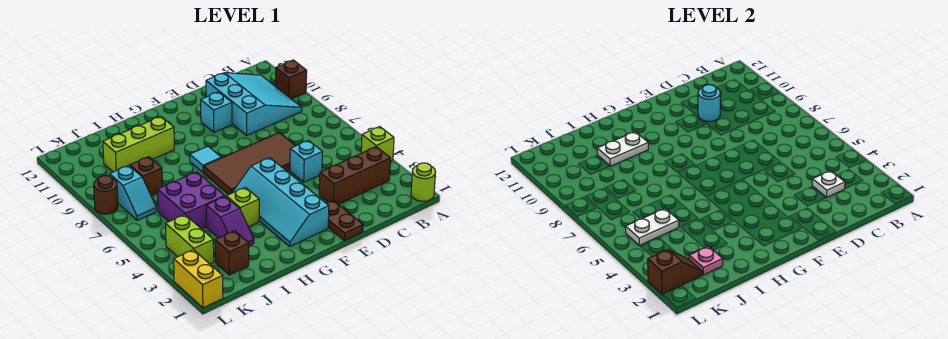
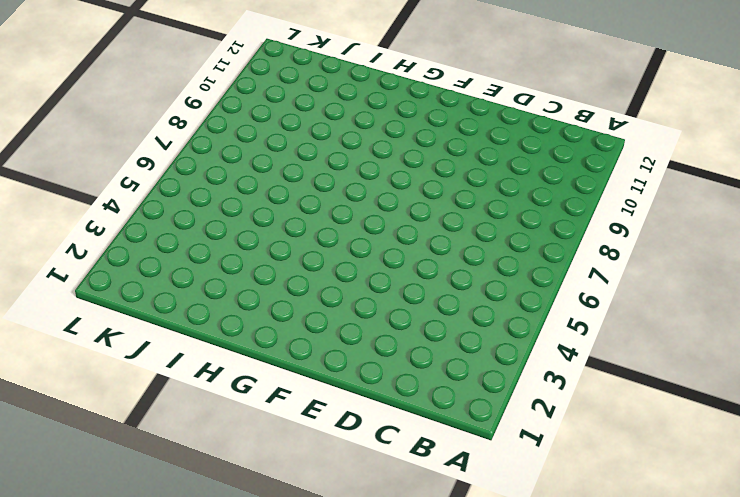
none -> lime round brick A1 level 1
none -> lime brick A4 level 1
none -> brown brick A10 level 1

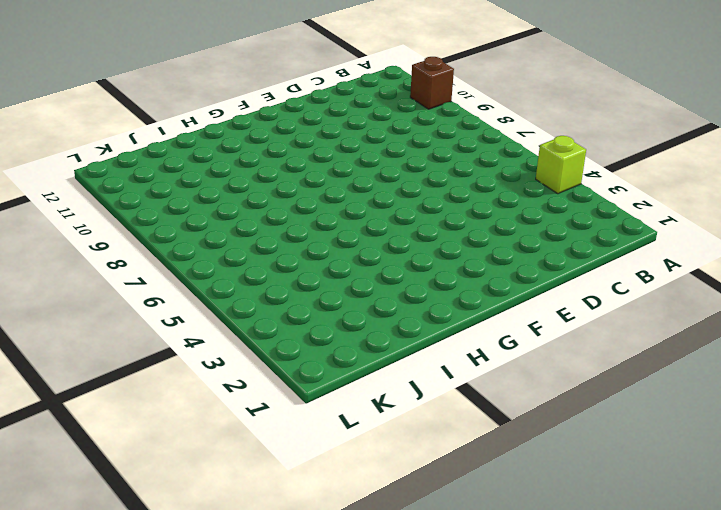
none -> lime round brick A1 level 1
none -> brown brick B3:D3 level 1
none -> cyan slope B9:D11 level 1 top D

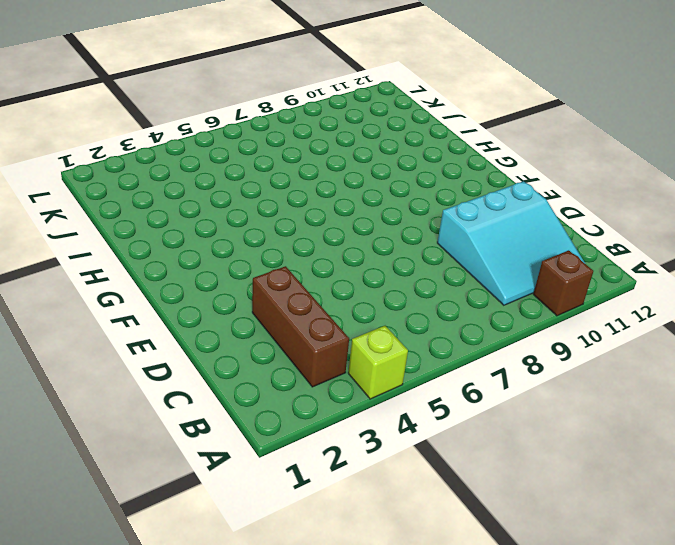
none -> lime round brick A1 level 1
none -> cyan brick D5 level 1
none -> brown tile D6:G7 level 1

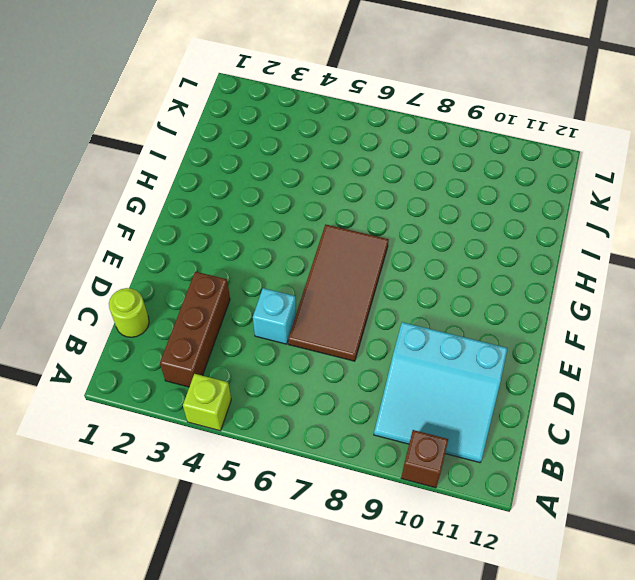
lime round brick C1 level 1 -> lime round brick A1 level 1
none -> brown plate E1:E2 level 1
none -> cyan brick E10 level 1
none -> cyan slope F2:G5 level 1 top F

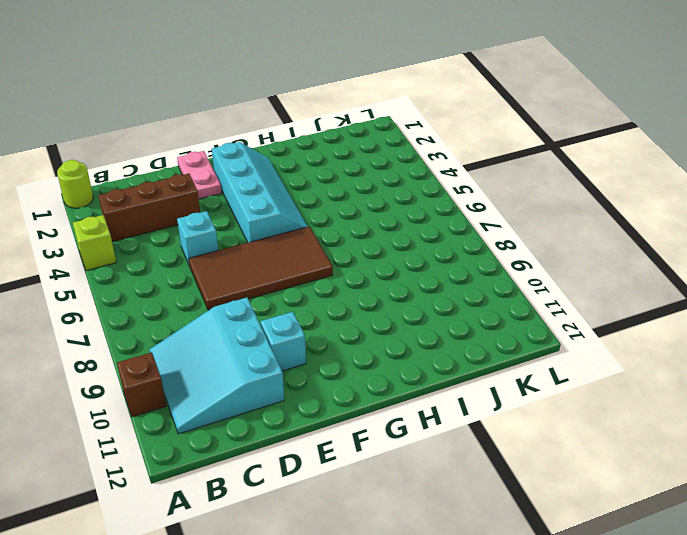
pink plate E1:E2 level 1 -> brown plate E1:E2 level 1
none -> cyan tile G8 level 1
none -> lime brick H4 level 1
none -> lime brick H10:J10 level 1

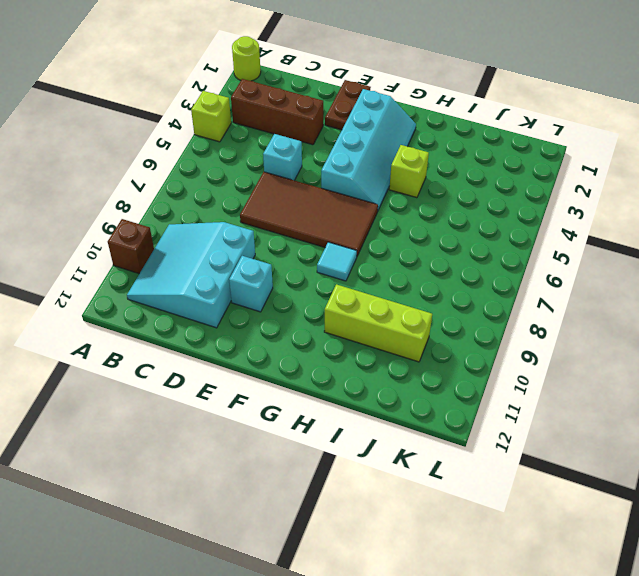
none -> purple slope I3:I4 level 1 top 4
none -> purple brick I5:J6 level 1
none -> brown brick J2 level 1

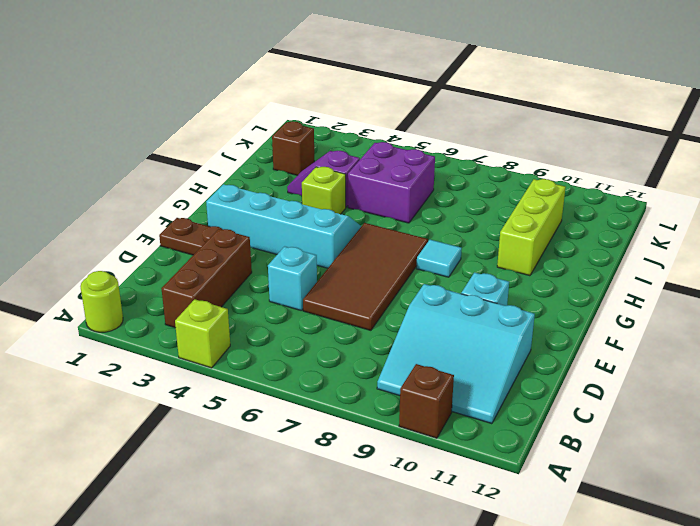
none -> brown brick J8 level 1
none -> lime brick K3:K4 level 1
none -> cyan slope K7:K8 level 1 top 8

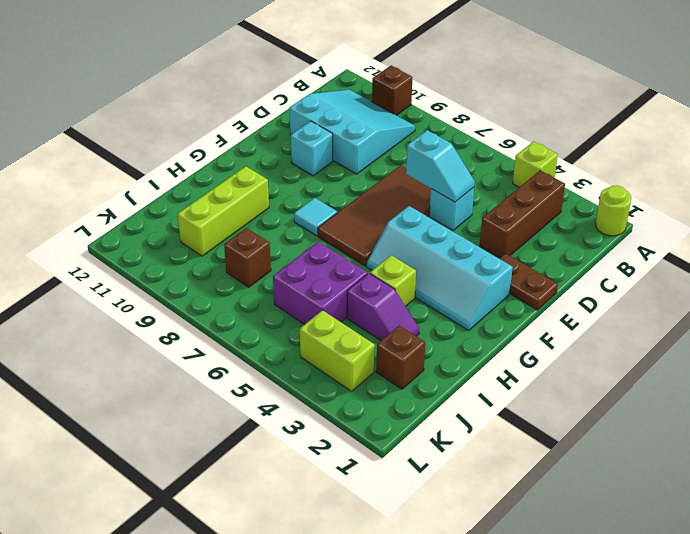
cyan slope D5:D6 level 2 top 6 -> cyan slope K7:K8 level 1 top 8
none -> yellow brick L1:L2 level 1
none -> brown round brick L8 level 1
none -> white plate C3 level 2

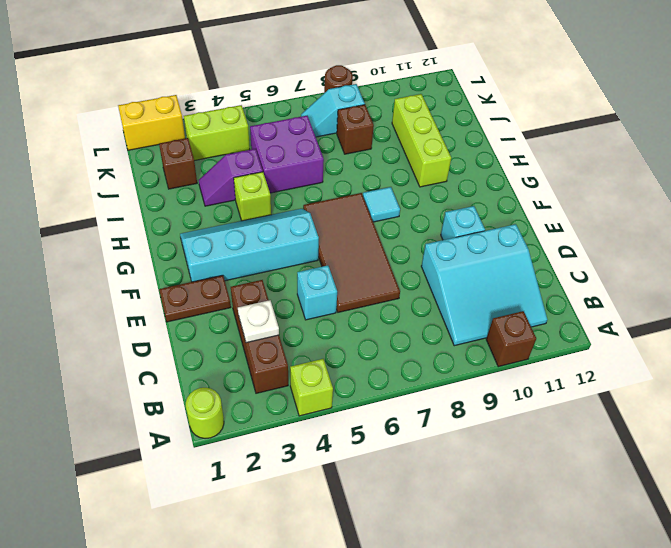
none -> cyan round brick D10 level 2
none -> white plate H10:I10 level 2
none -> pink plate J2 level 2

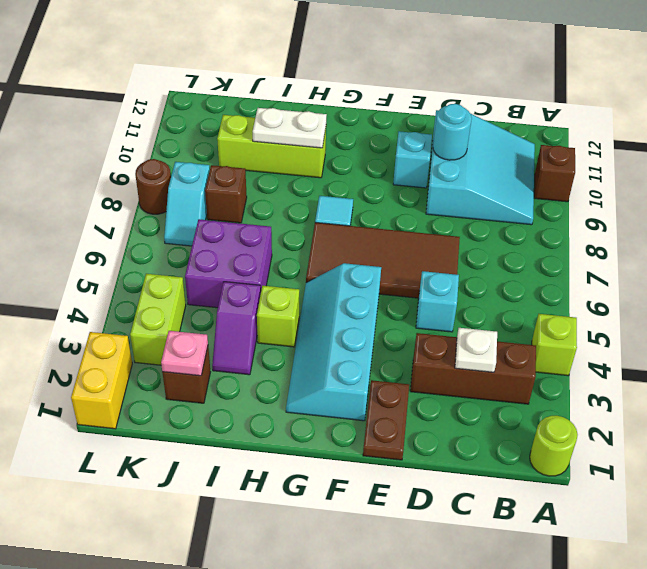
none -> white plate J5:K5 level 2
none -> brown slope K2:L2 level 2 top L

